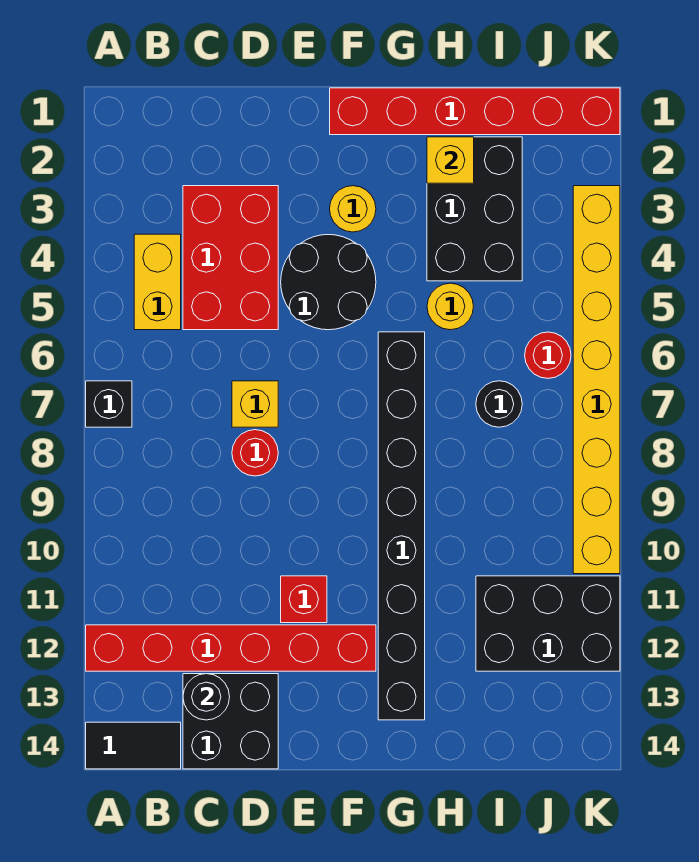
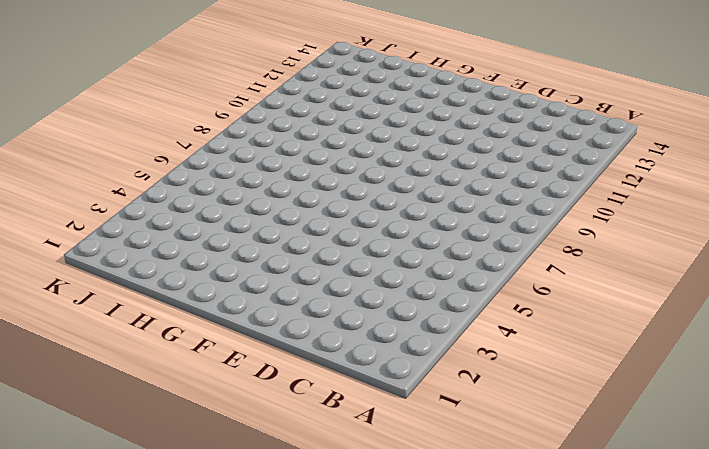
none -> black brick A7 level 1
none -> red brick A12:F12 level 1
none -> black tile A14:B14 level 1

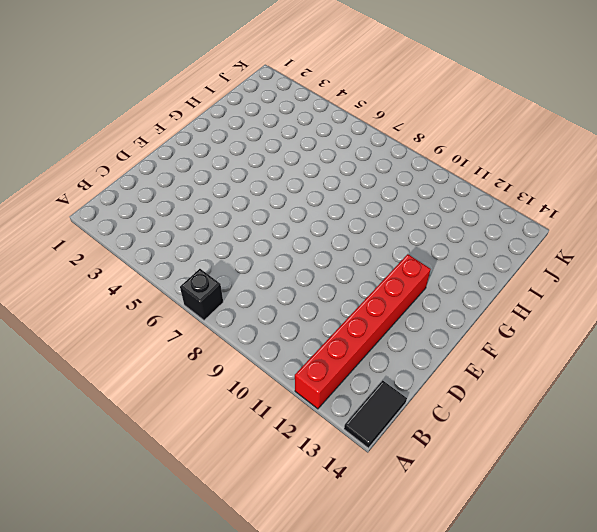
none -> yellow brick B4:B5 level 1
none -> red brick C3:D5 level 1
none -> black brick C13:D14 level 1

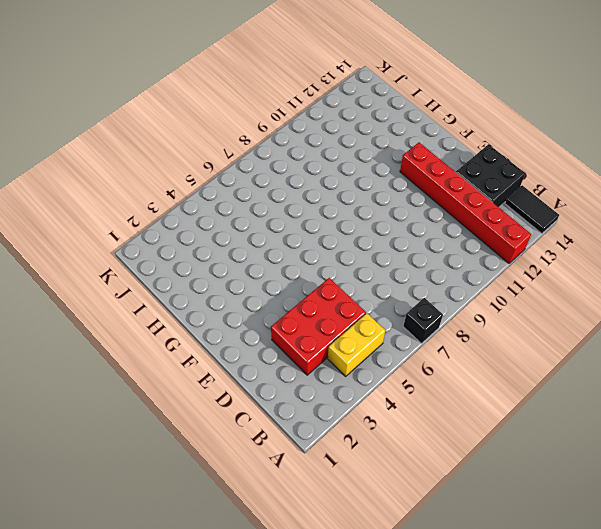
none -> yellow brick D7 level 1
none -> red round brick D8 level 1
none -> black round brick E4:F5 level 1

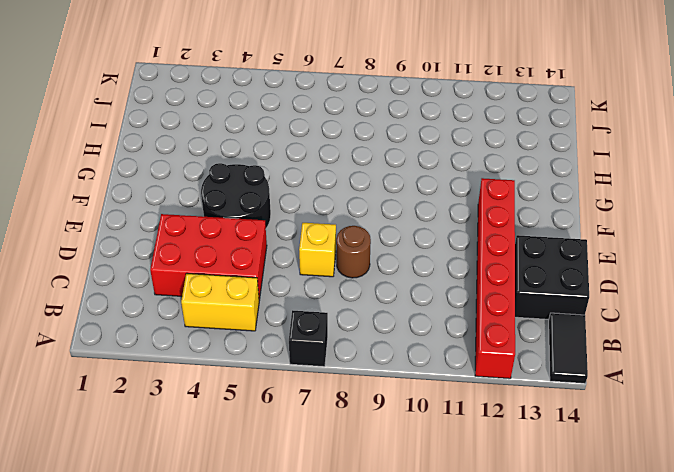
brown round brick D8 level 1 -> red round brick D8 level 1
none -> red brick E11 level 1
none -> red brick F1:K1 level 1
none -> yellow round brick F3 level 1

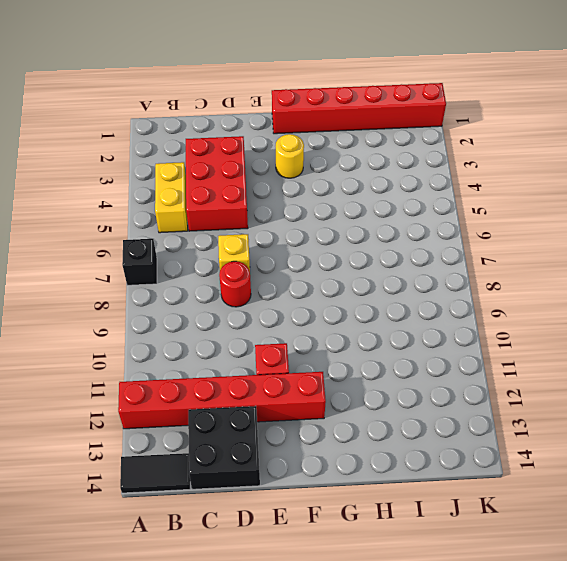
none -> black round brick E4:F5 level 1
none -> black brick G6:G13 level 1
none -> black brick H2:I4 level 1

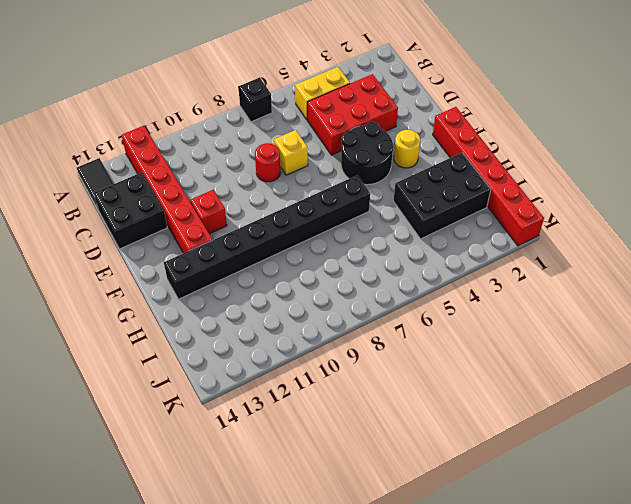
none -> yellow round brick H5 level 1
none -> black round brick I7 level 1
none -> black brick I11:K12 level 1

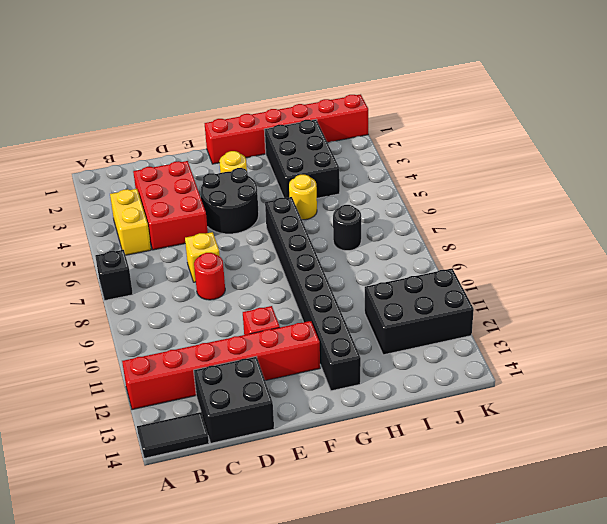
none -> red round brick J6 level 1
none -> yellow brick K3:K10 level 1
none -> black round brick C13 level 2

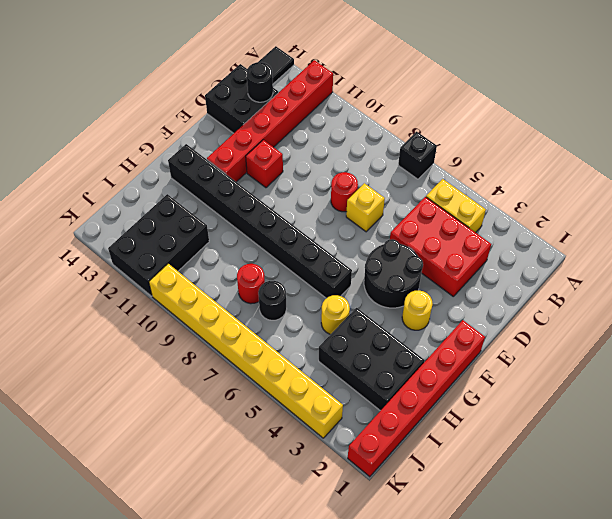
red round brick I8 level 1 -> red round brick J6 level 1
none -> yellow brick H2 level 2

